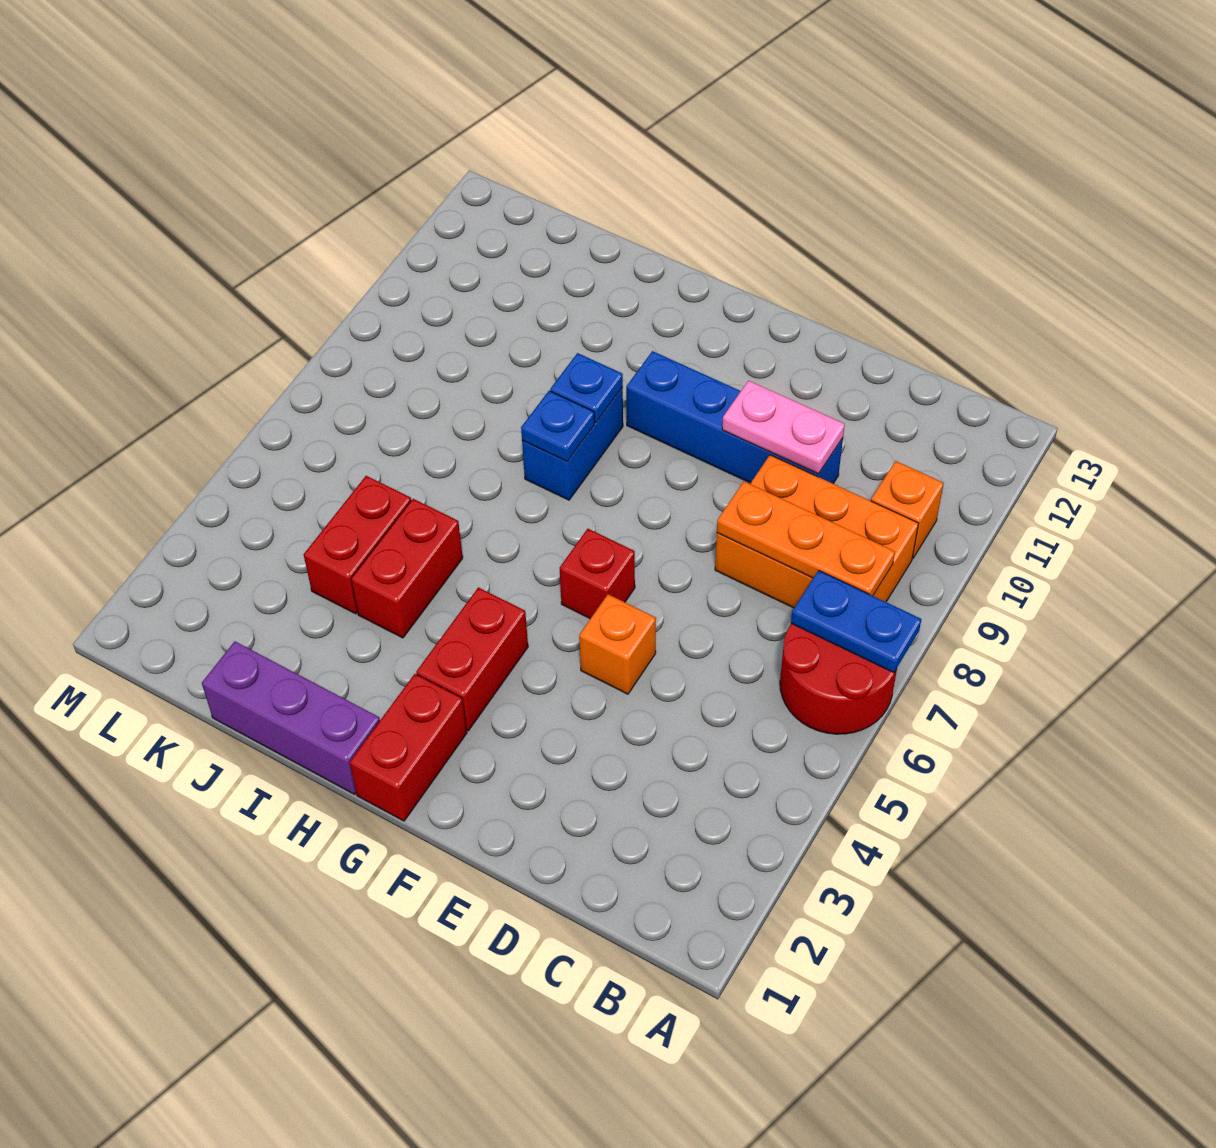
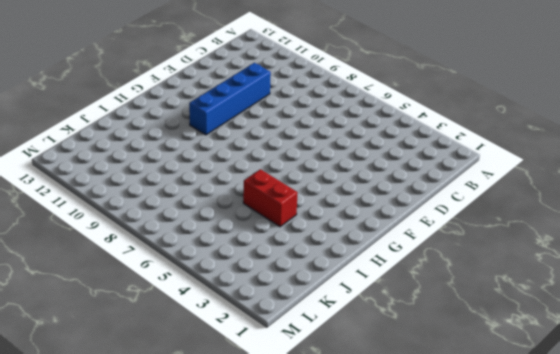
none -> red round brick A6:B7 level 1
none -> orange brick B8:D9 level 1
none -> orange brick B10 level 1

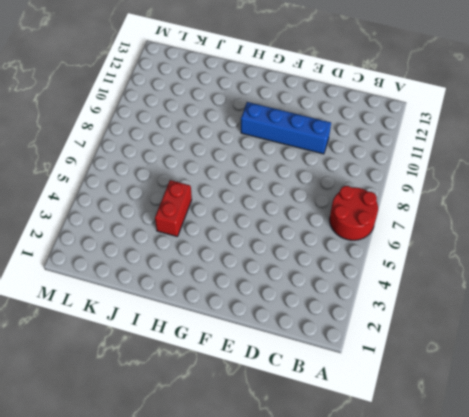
none -> orange brick B8:D9 level 1
none -> orange brick B10 level 1
none -> orange brick E5 level 1

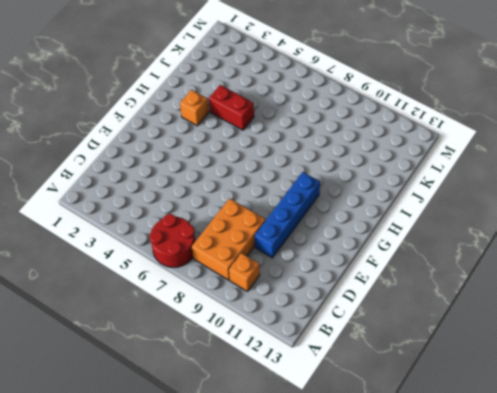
orange brick H3 level 1 -> orange brick E5 level 1
none -> red brick F6 level 1
none -> red brick G1:G2 level 1
none -> red brick G3:G4 level 1

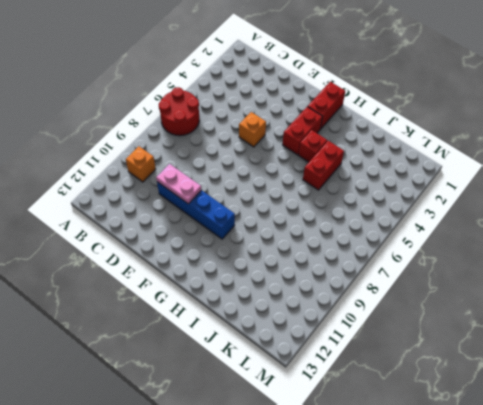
red brick H4 level 1 -> red brick F6 level 1
none -> orange brick B8:D9 level 1
none -> purple brick H1:J1 level 1
none -> blue brick H8:H9 level 1

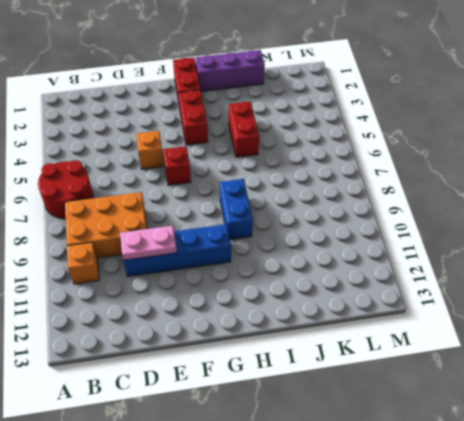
none -> red brick J4:J5 level 1
none -> blue plate A7:B7 level 2
none -> orange plate B8:D8 level 2

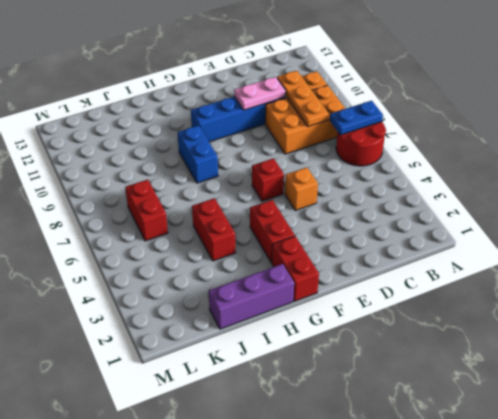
orange plate C8:C10 level 2 -> orange plate B8:D8 level 2
red brick K6:K7 level 1 -> red brick J4:J5 level 1
none -> blue plate H8 level 2
none -> blue plate H9 level 2

